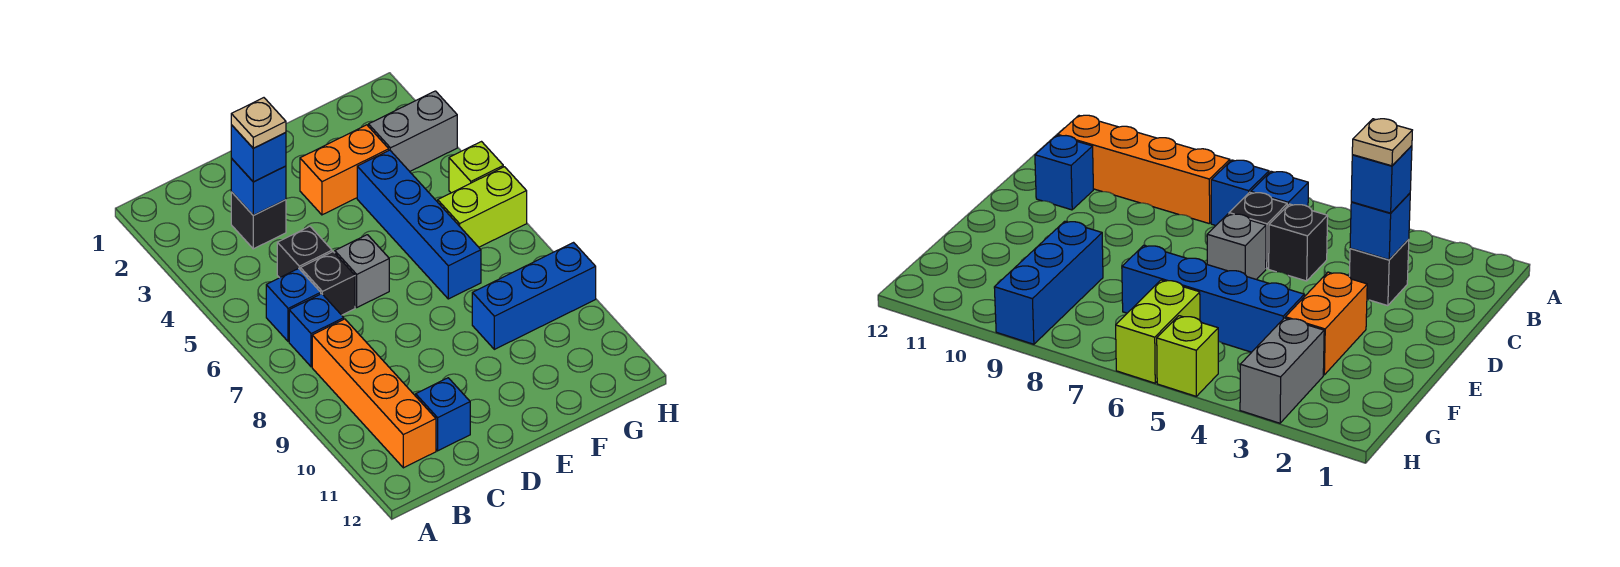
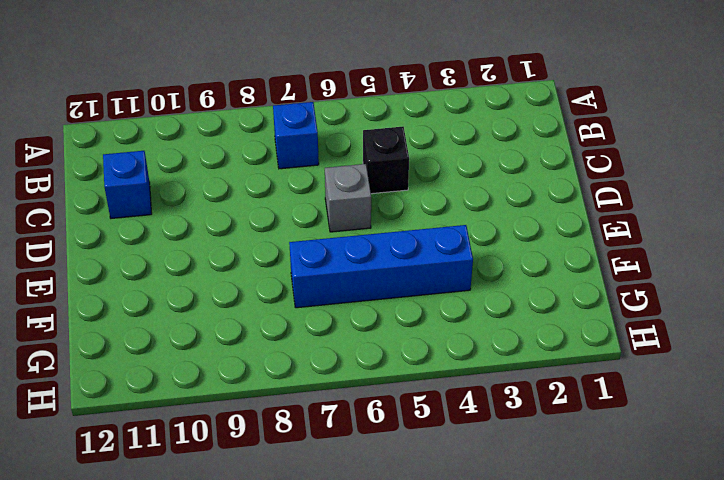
none -> blue brick B6 level 1
none -> orange brick B8:B11 level 1
none -> black brick C3 level 1

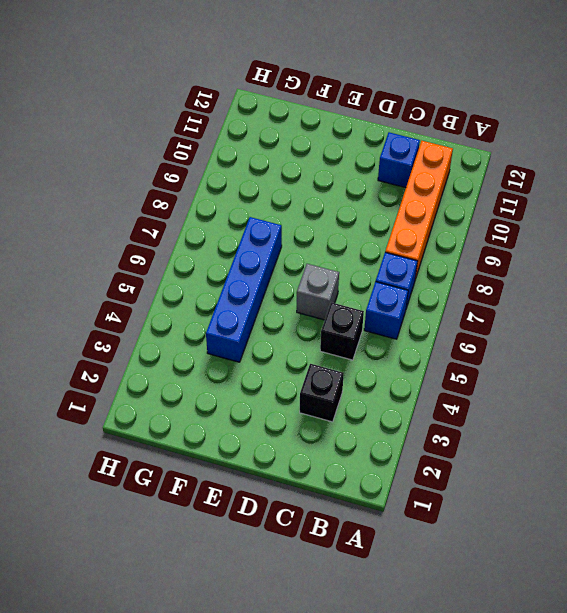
none -> black brick C6 level 1
none -> orange brick E3:F3 level 1
none -> blue brick F9:H9 level 1

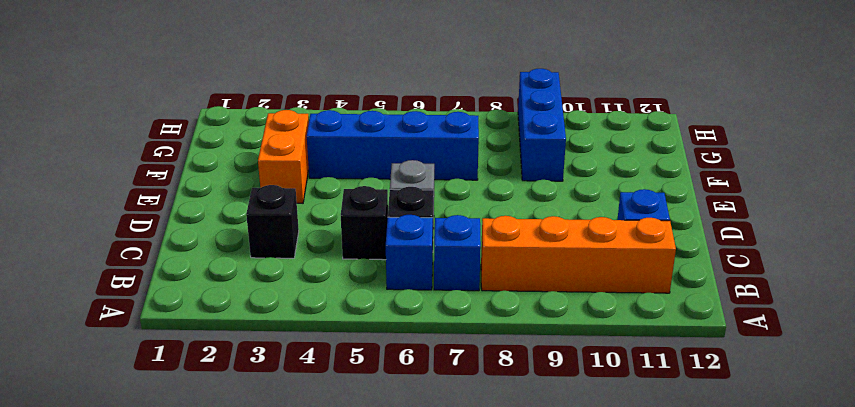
none -> grey brick G3:H3 level 1
none -> lime brick G6:H6 level 1
none -> lime brick H5 level 1

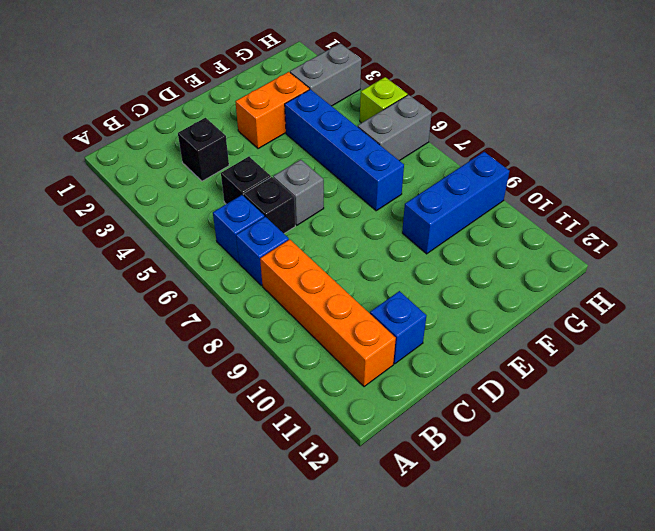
grey brick G6:H6 level 1 -> lime brick G6:H6 level 1
none -> blue brick C3 level 2
none -> blue brick C3 level 3
none -> tan plate C3 level 4

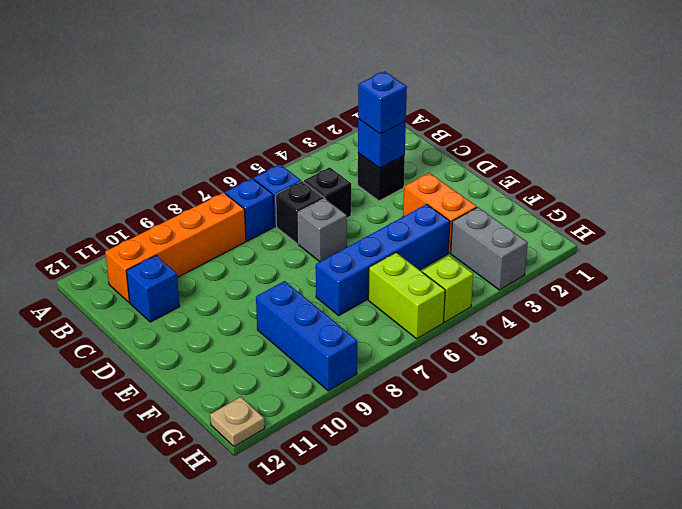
tan plate H12 level 1 -> tan plate C3 level 4

